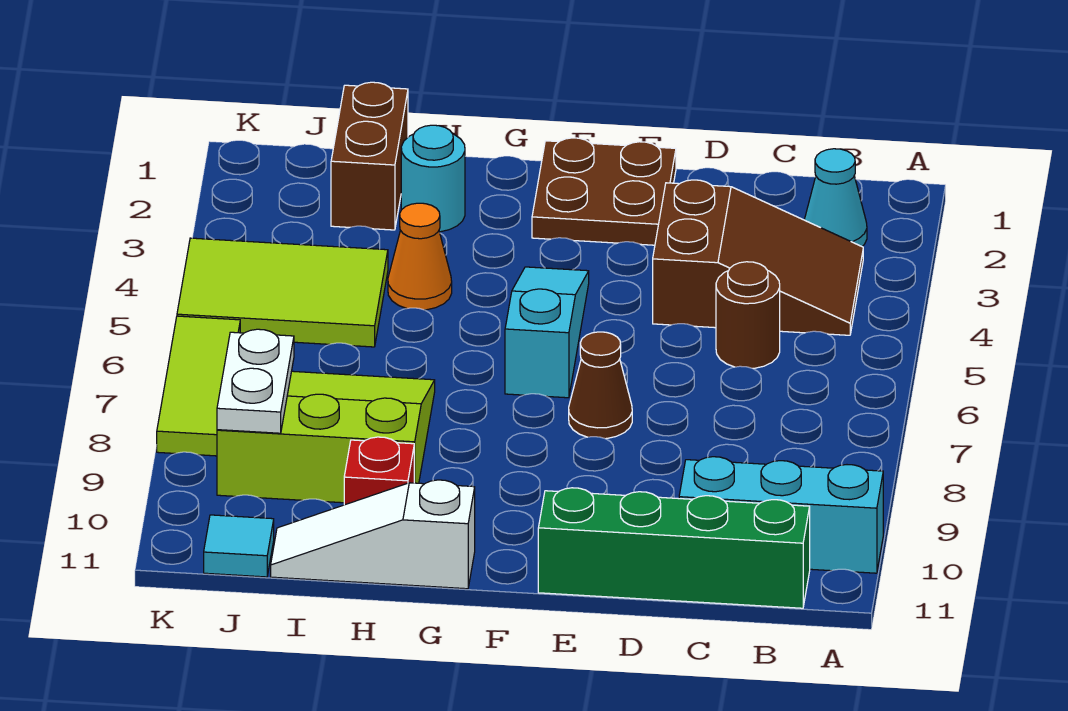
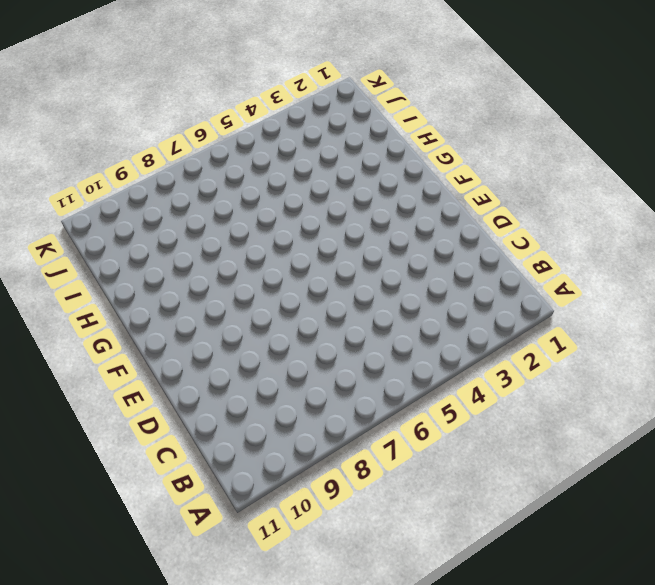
none -> cyan brick A10:C10 level 1
none -> cyan cone B2 level 1
none -> brown slope B3:D4 level 1 top D

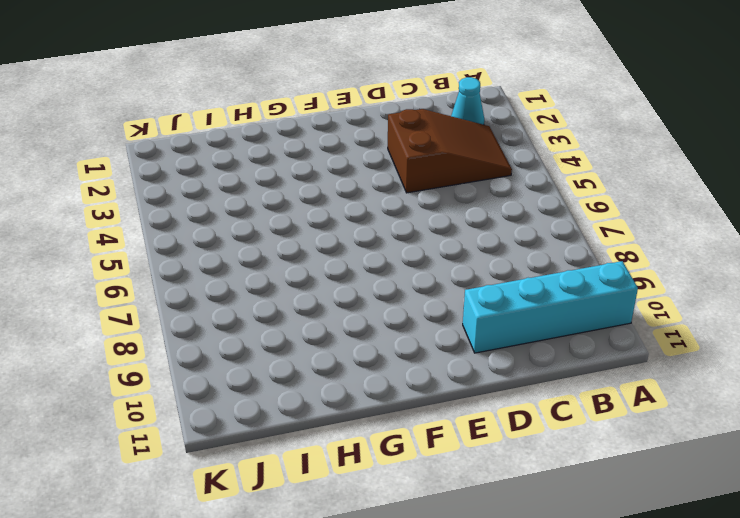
cyan brick A10:D10 level 1 -> cyan brick A10:C10 level 1
none -> green brick B11:E11 level 1
none -> brown round brick C5 level 1
none -> brown plate E1:F2 level 1

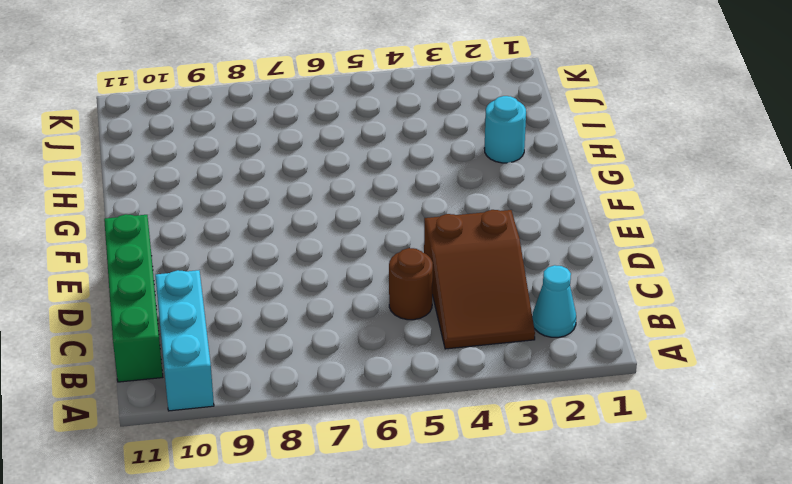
none -> brown plate E1:F2 level 1
none -> brown cone E7 level 1
none -> cyan slope F4:F6 level 1 top 6

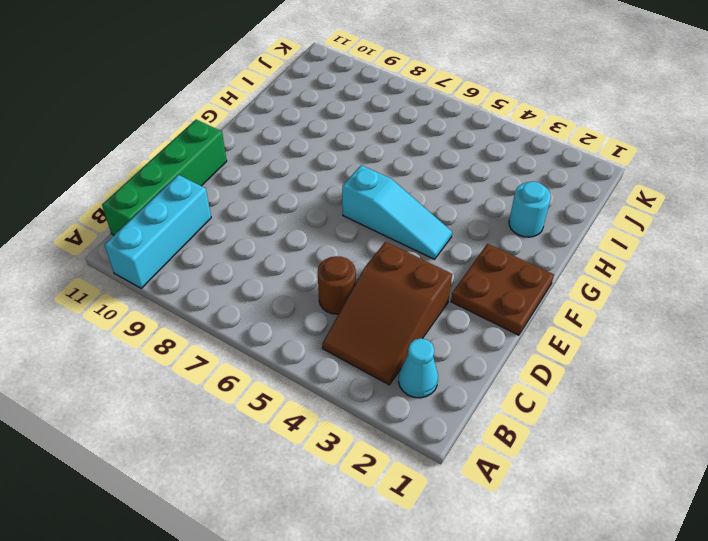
none -> brown cone E7 level 1
none -> white slope G11:I11 level 1 top G
none -> orange cone H4 level 1

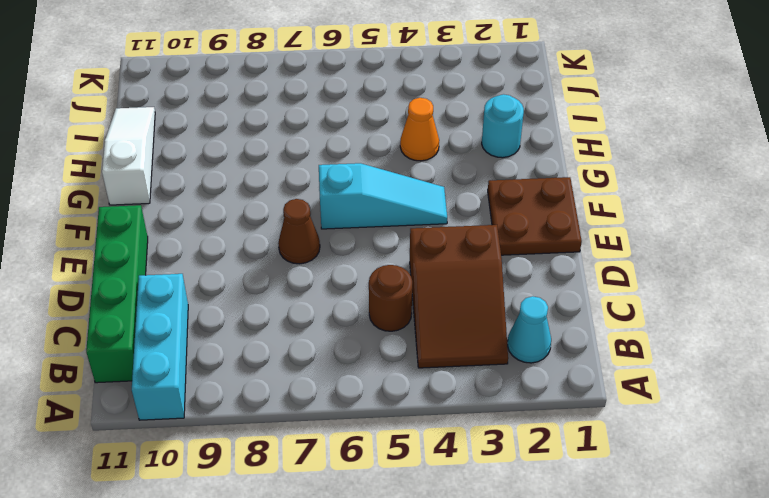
none -> lime slope H7:J9 level 1 top 9
none -> red brick H10 level 1
none -> brown brick I1:I2 level 1

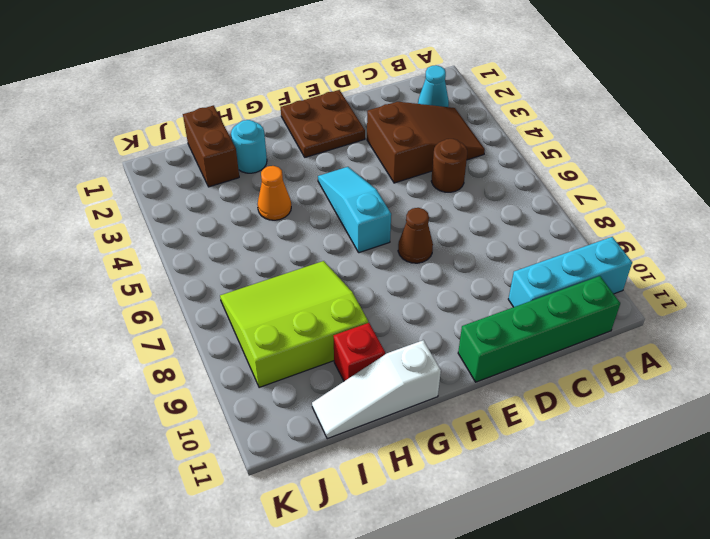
none -> lime tile I4:K5 level 1
none -> cyan tile J11 level 1
none -> lime tile K6:K8 level 1

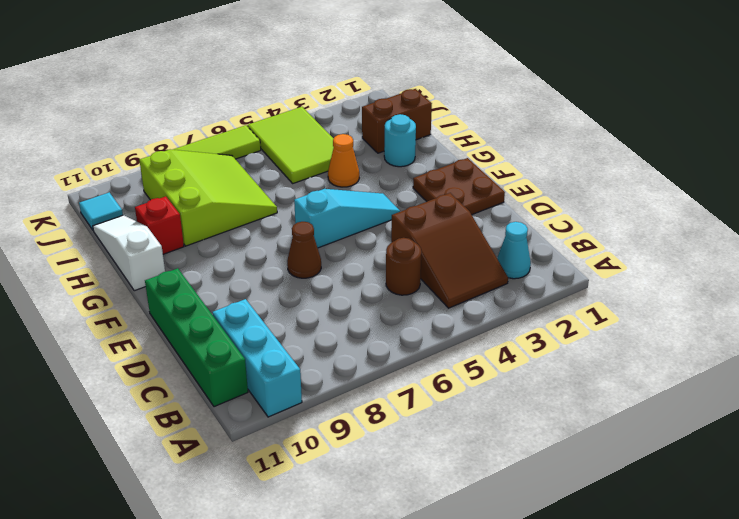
none -> white plate J8:J9 level 2

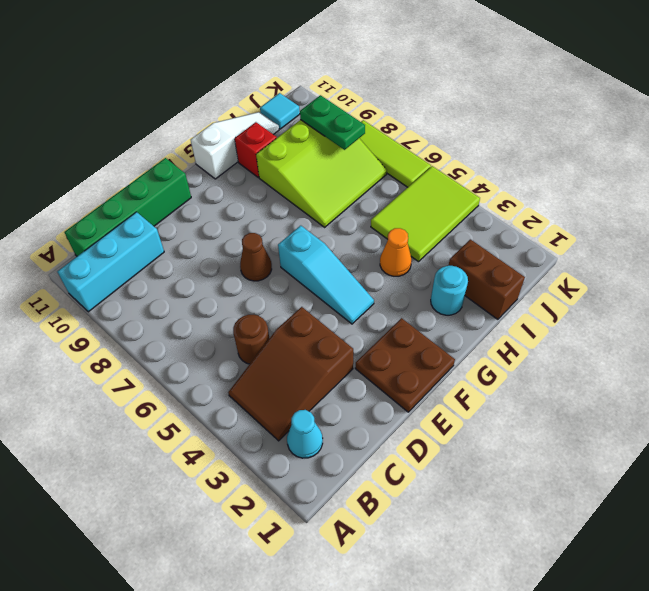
green plate J8:J9 level 2 -> white plate J8:J9 level 2

